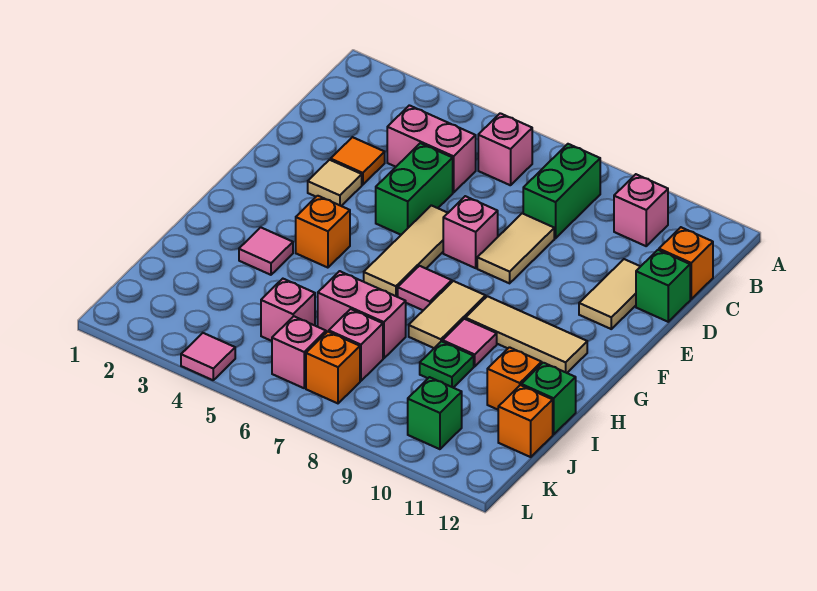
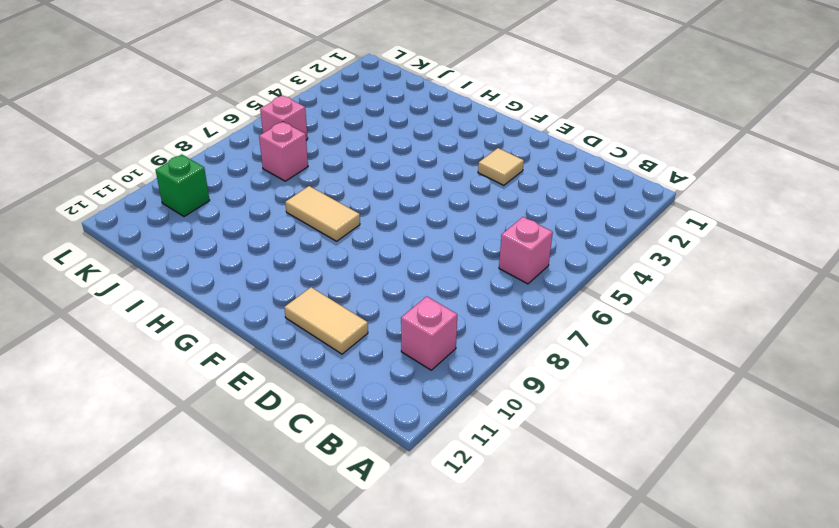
none -> green brick B8:C8 level 1
none -> pink brick C4:C5 level 1
none -> orange brick C12 level 1
none -> orange tile D3 level 1

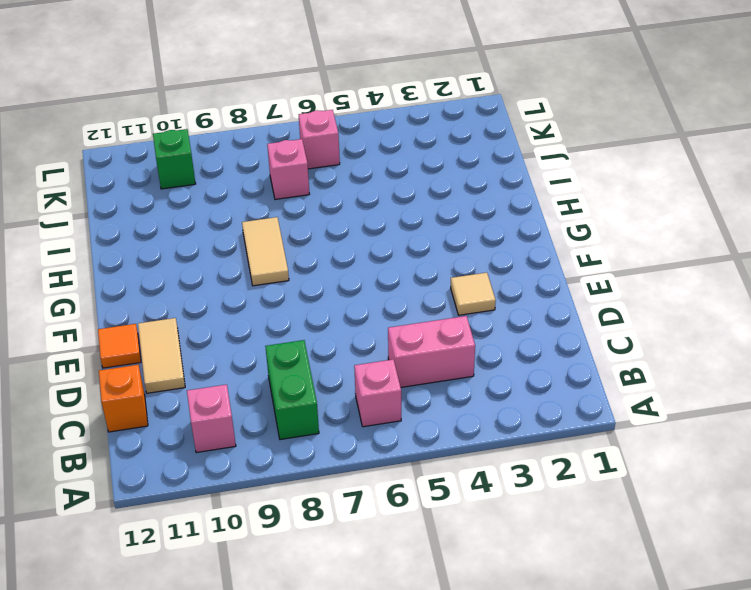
orange tile E12 level 1 -> orange tile D3 level 1
none -> green brick D5:E5 level 1
none -> tan tile D8:E8 level 1
none -> green brick D12 level 1
none -> tan tile E6:G6 level 1

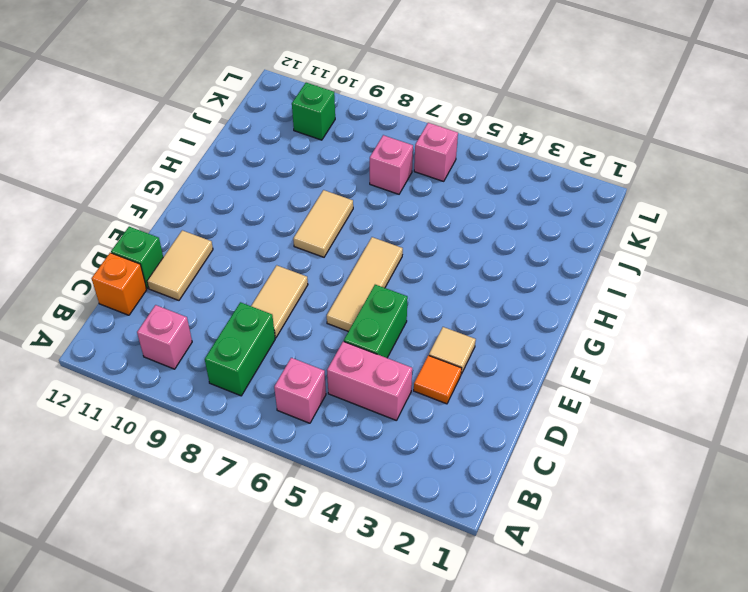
none -> pink brick E7 level 1
none -> orange brick G4 level 1
none -> pink tile G7 level 1
none -> tan tile G9:G11 level 1

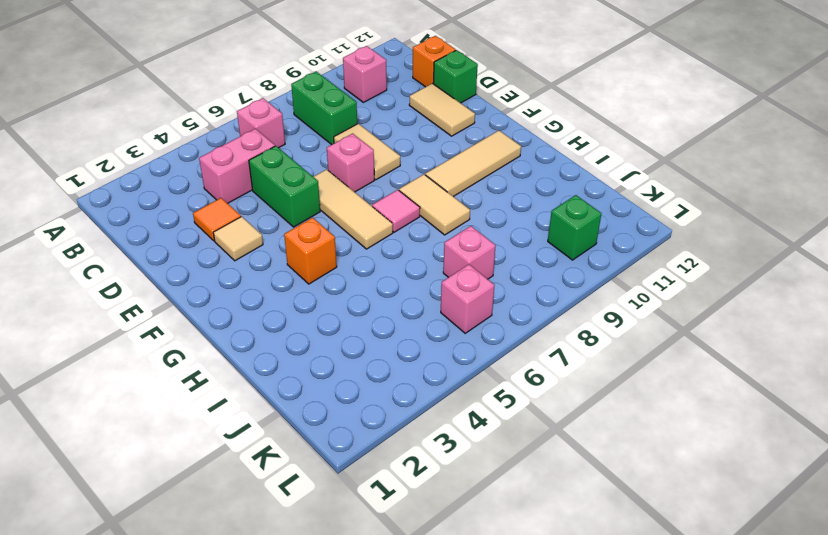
none -> pink tile H3 level 1
none -> pink tile H9 level 1
none -> pink brick I6:I7 level 1
none -> green plate I9 level 1

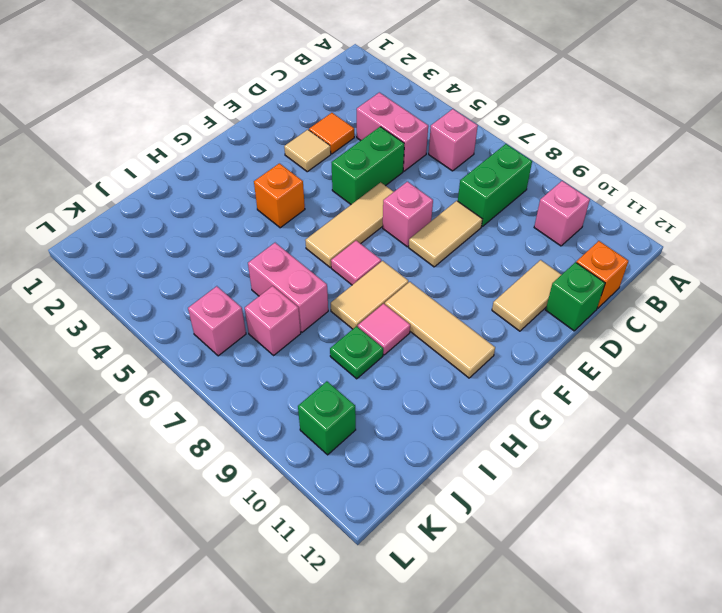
none -> pink tile H3 level 1
none -> orange brick I11 level 1
none -> green brick I12 level 1
none -> pink brick J5 level 1

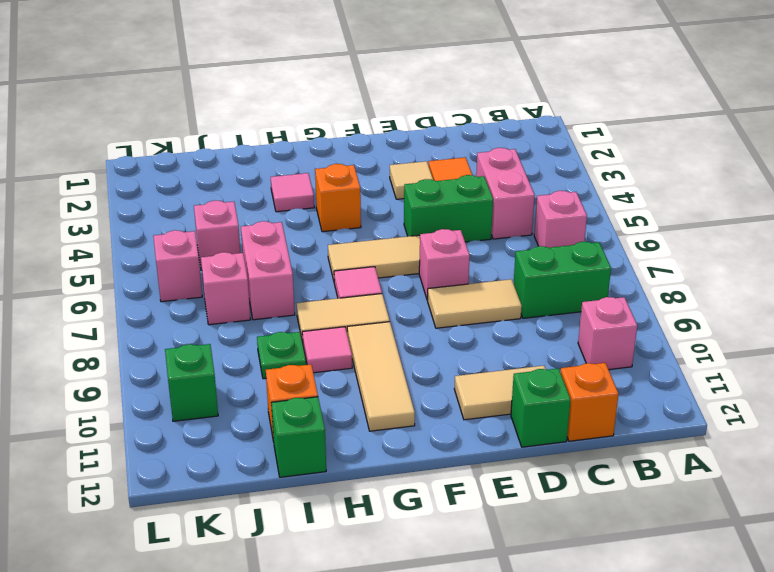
none -> orange brick J12 level 1
none -> orange brick K7 level 1
none -> pink tile L4 level 1

